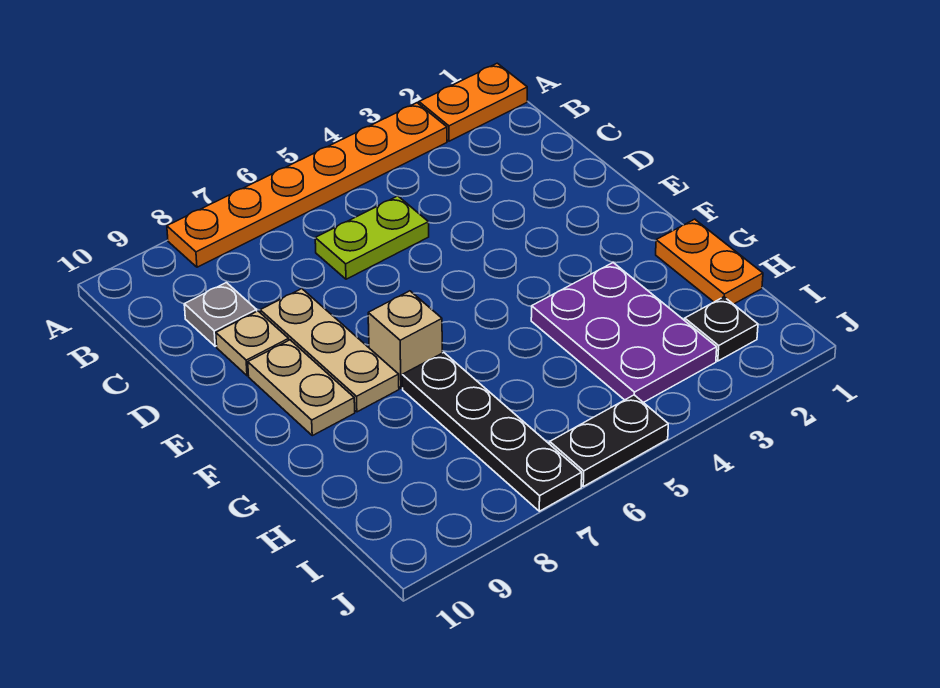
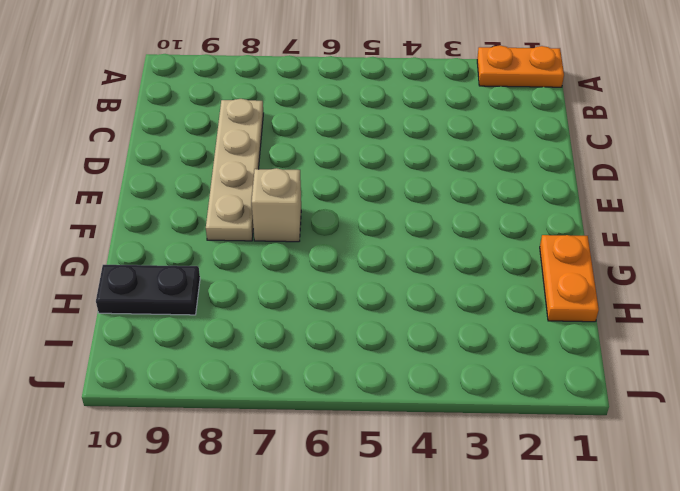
tan plate C8:F8 level 1 -> tan plate D8:F8 level 1
black plate H9:H10 level 1 -> black plate J5:J6 level 1
none -> orange plate A3:A8 level 1
none -> lime plate C5:C6 level 1
none -> grey plate C9 level 1

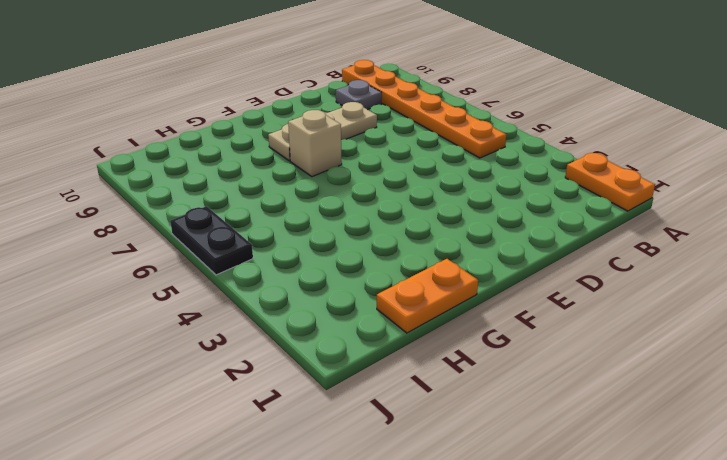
orange plate B5:B10 level 1 -> orange plate A3:A8 level 1
none -> lime plate C5:C6 level 1
none -> tan plate D9 level 1
none -> tan plate E9:F9 level 1

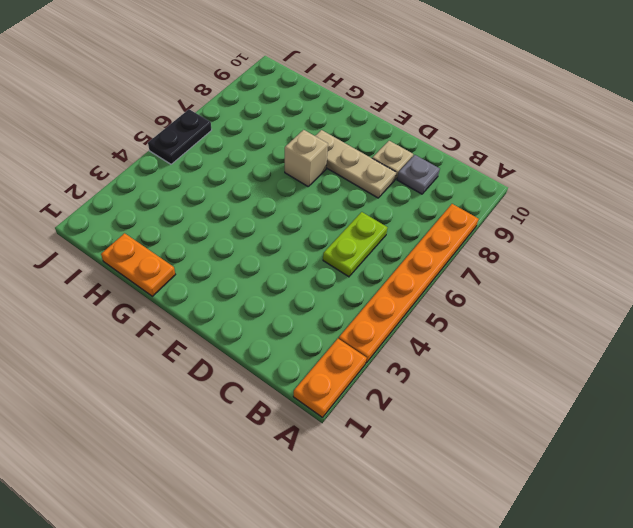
none -> tan plate E9:F9 level 1
none -> purple plate G3:I4 level 1
none -> black plate G7:J7 level 1

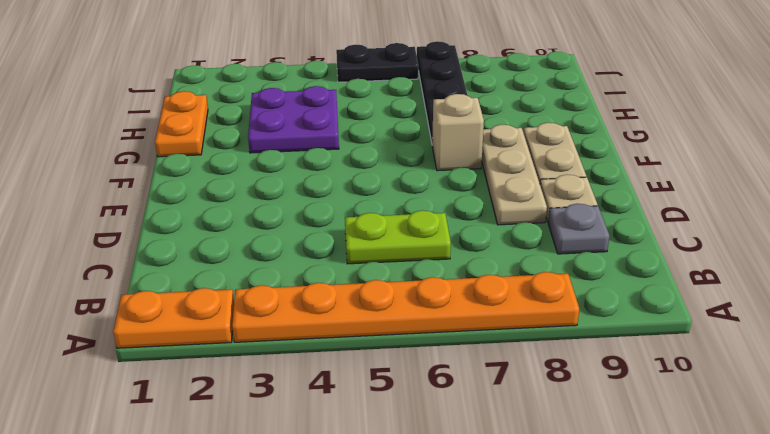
purple plate G3:H4 level 1 -> purple plate G3:I4 level 1
none -> black plate I2 level 1

